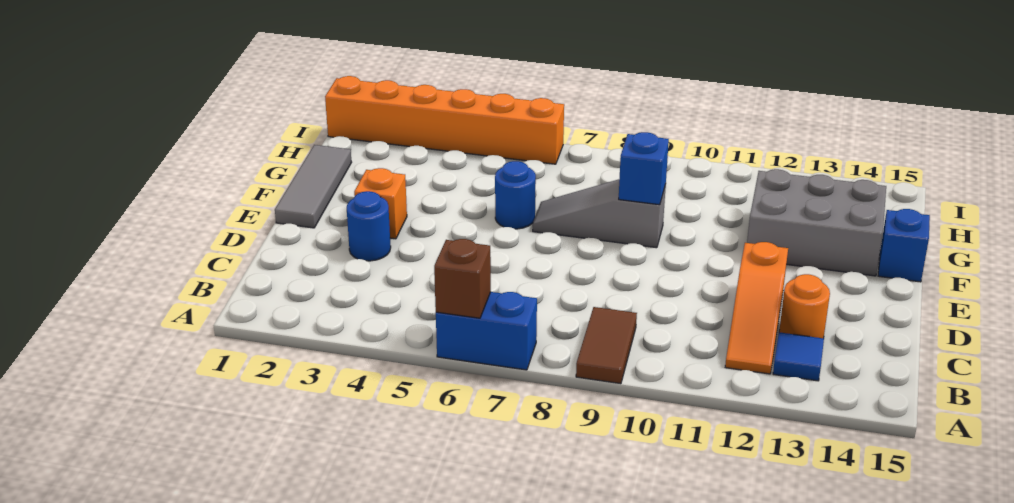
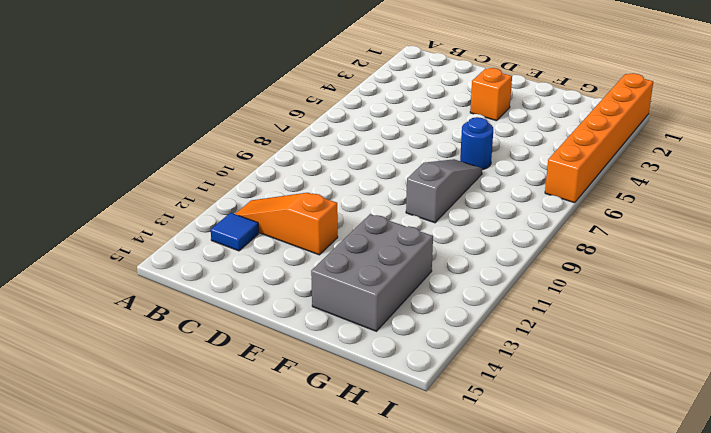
none -> blue brick A6:A7 level 1
none -> brown tile A9:B9 level 1
none -> orange round brick C13 level 1

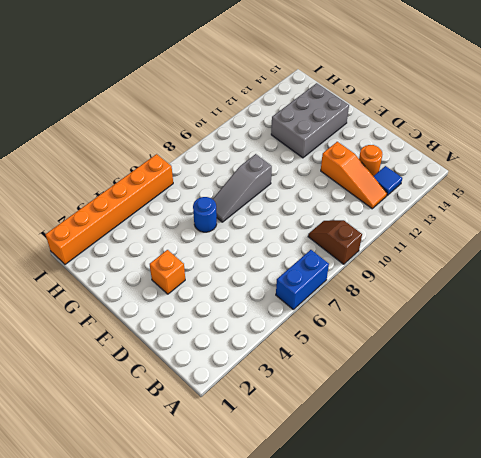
brown slope A9:B9 level 1 top A -> brown tile A9:B9 level 1
none -> blue round brick D3 level 1
none -> grey tile E1:G1 level 1
none -> blue brick F15 level 1

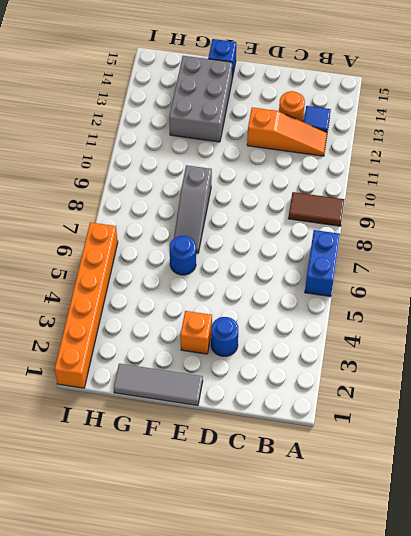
none -> brown brick A6 level 2
none -> blue brick F9 level 2

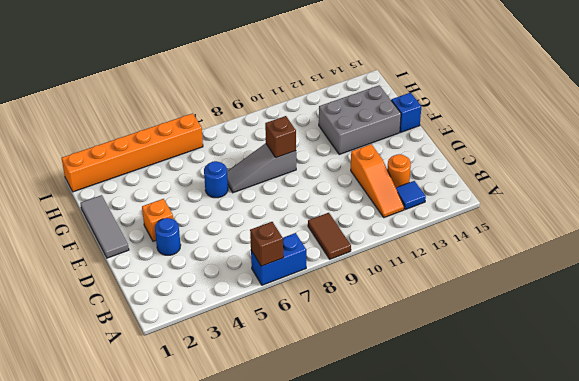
brown brick F9 level 2 -> blue brick F9 level 2

